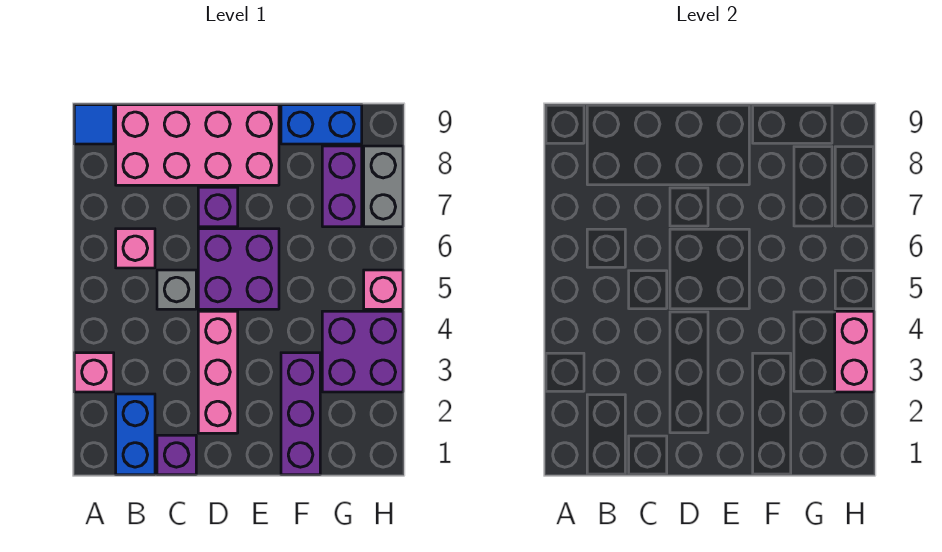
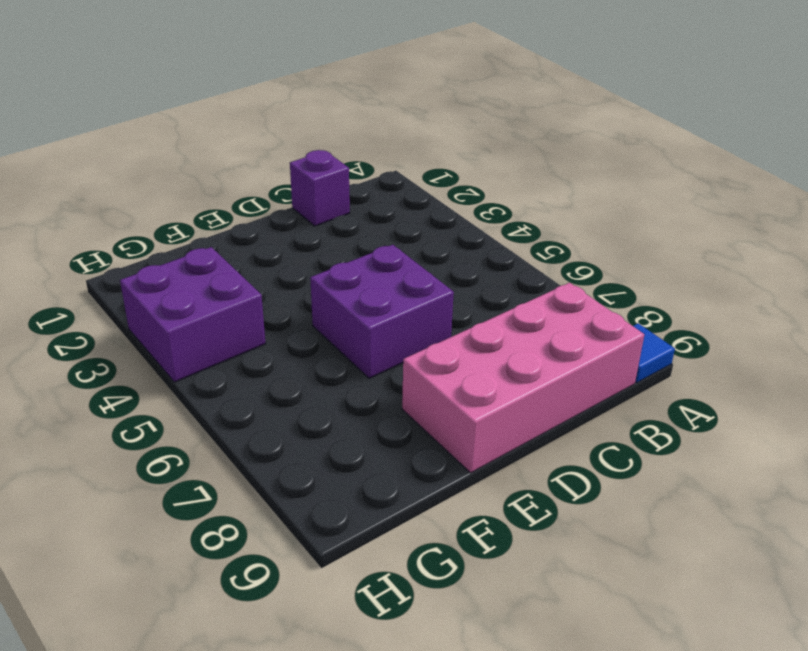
none -> pink brick A3 level 1
none -> blue brick B1:B2 level 1
none -> pink brick B6 level 1

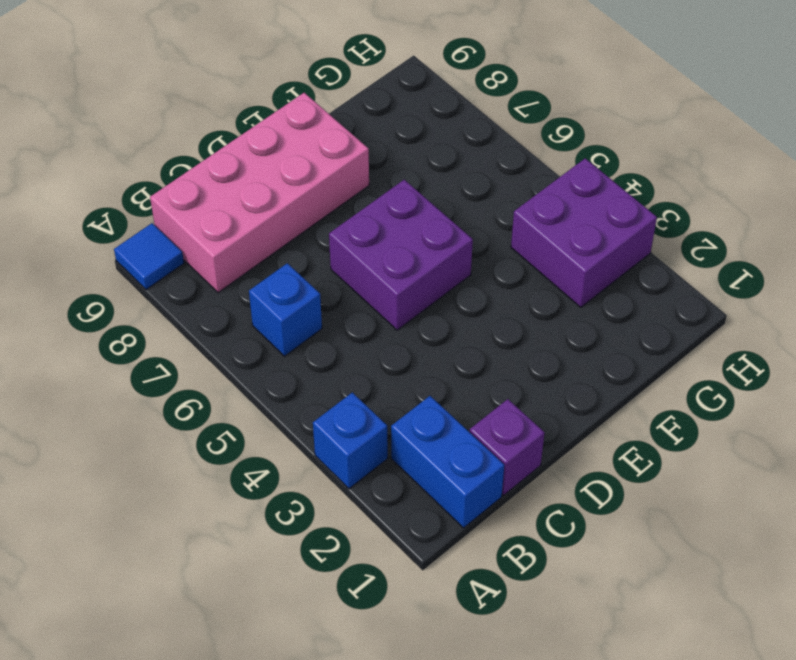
blue brick A3 level 1 -> pink brick A3 level 1
blue brick B6 level 1 -> pink brick B6 level 1
none -> grey brick C5 level 1
none -> pink brick D2:D4 level 1
none -> purple brick D7 level 1

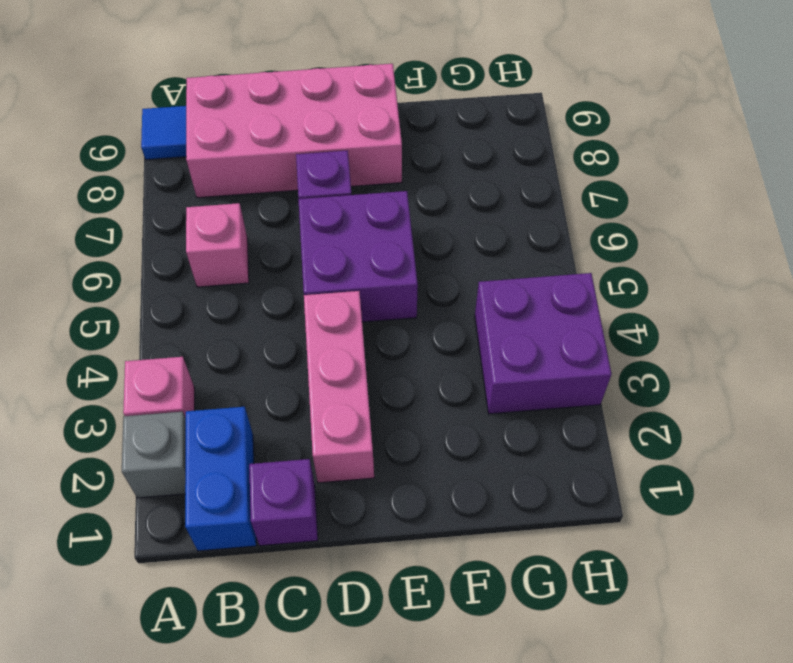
grey brick A2 level 1 -> grey brick C5 level 1
none -> purple brick F1:F3 level 1
none -> blue brick F9:G9 level 1
none -> purple brick G7:G8 level 1

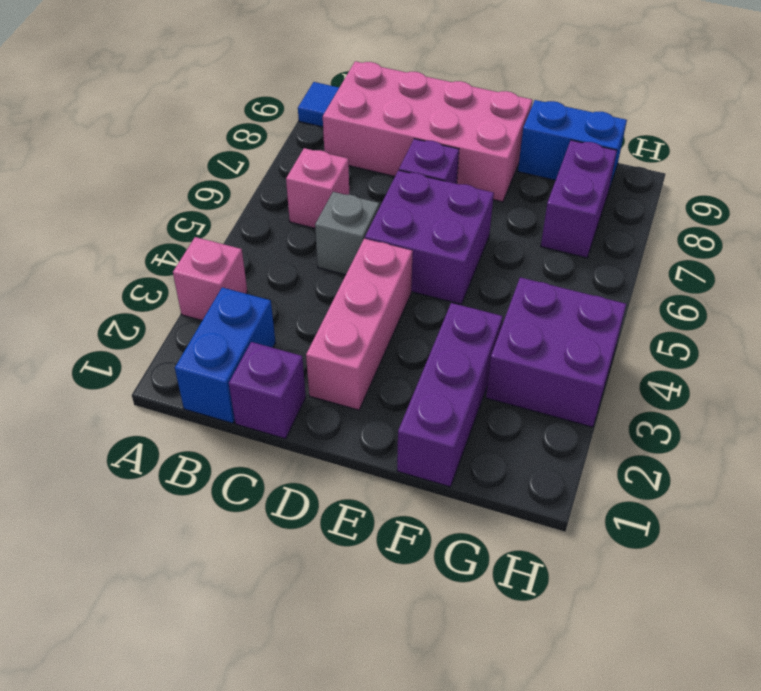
none -> pink brick H5 level 1
none -> grey brick H7:H8 level 1
none -> pink brick H3:H4 level 2

